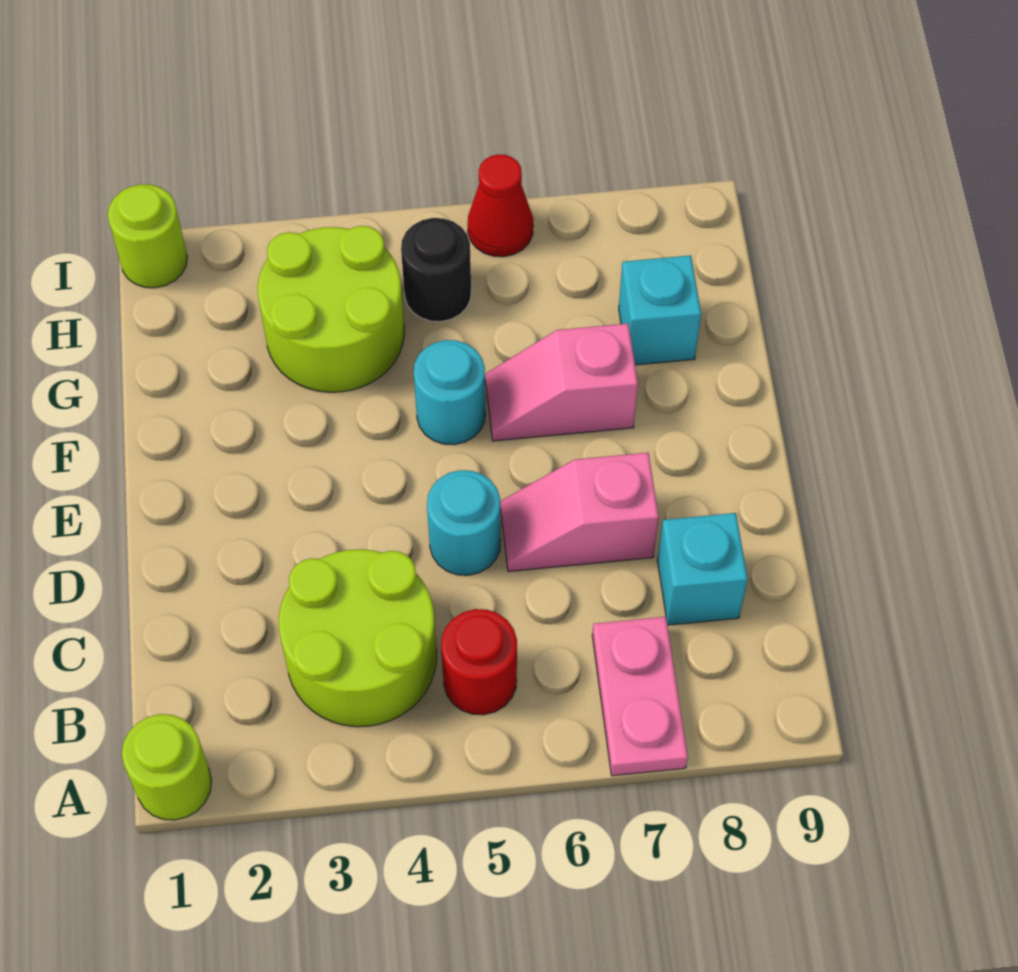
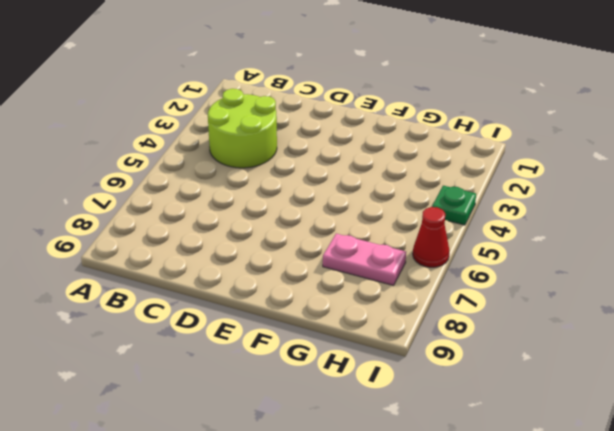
pink plate G7:H7 level 1 -> pink plate A7:B7 level 1
green plate I4 level 1 -> none
none -> lime round brick A1 level 1
none -> red round brick B5 level 1
none -> cyan brick C8 level 1

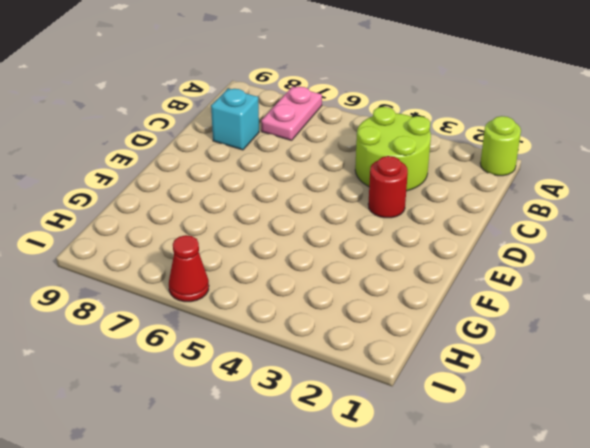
red round brick D3 level 1 -> red round brick B5 level 1
none -> cyan round brick D5 level 1
none -> pink slope D6:D7 level 1 top 7
none -> cyan round brick F5 level 1

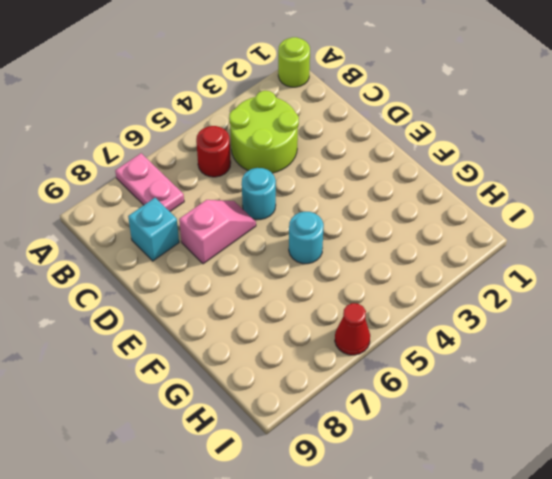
none -> pink slope F6:F7 level 1 top 7
none -> lime round brick G3:H4 level 1
none -> cyan brick G8 level 1

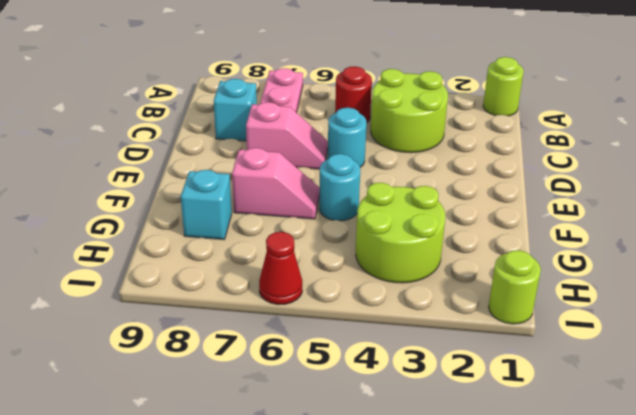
none -> black round brick H5 level 1

